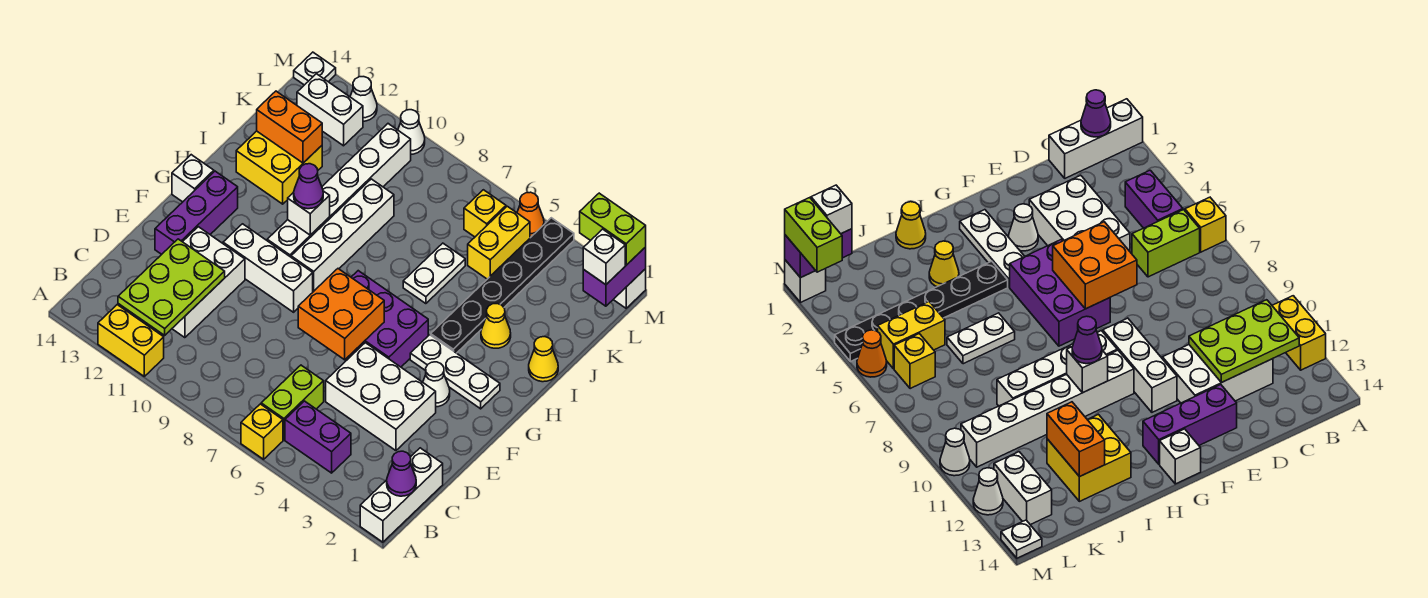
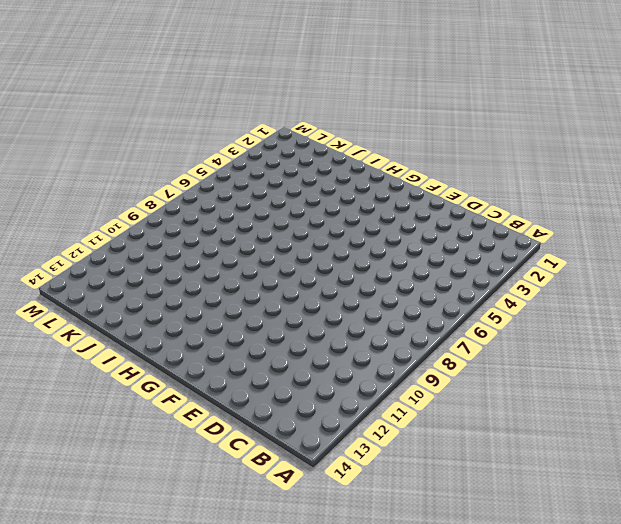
none -> white brick A1:C1 level 1
none -> yellow brick A6 level 1
none -> yellow brick A11:A12 level 1
none -> purple brick B4:B5 level 1

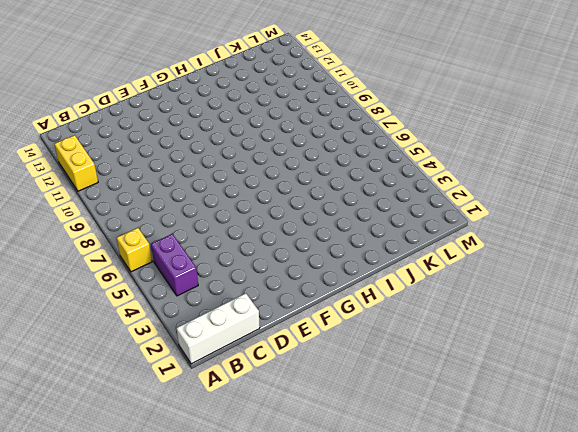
none -> lime brick B6:C6 level 1
none -> white brick C11:E12 level 1
none -> white brick D3:E5 level 1
none -> purple brick E13:G13 level 1

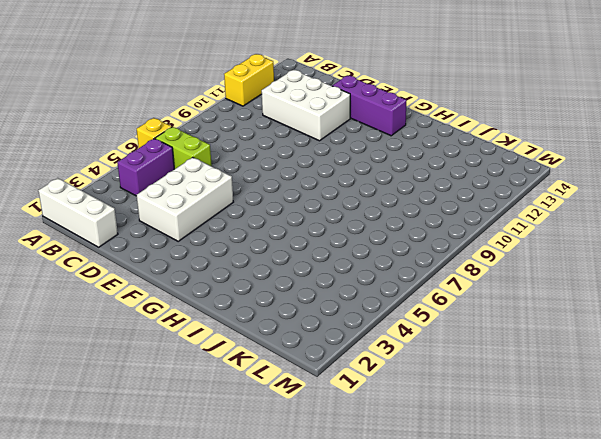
none -> white cone F3 level 1
none -> purple brick F5:G7 level 1
none -> white brick F9:F11 level 1
none -> white plate G2:G4 level 1

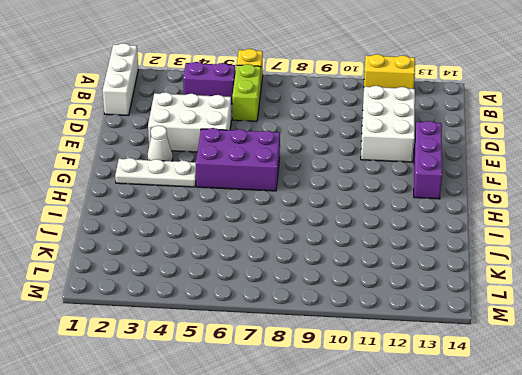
none -> white brick F9:F11 level 1
none -> white brick G9:J9 level 1
none -> white brick G10:L10 level 1
none -> white brick G14 level 1

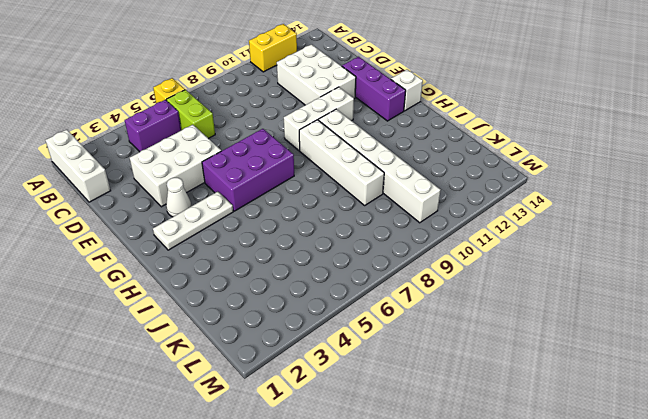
none -> black plate H4:M4 level 1
none -> yellow cone I1 level 1
none -> yellow cone I3 level 1
none -> white plate I6:J6 level 1

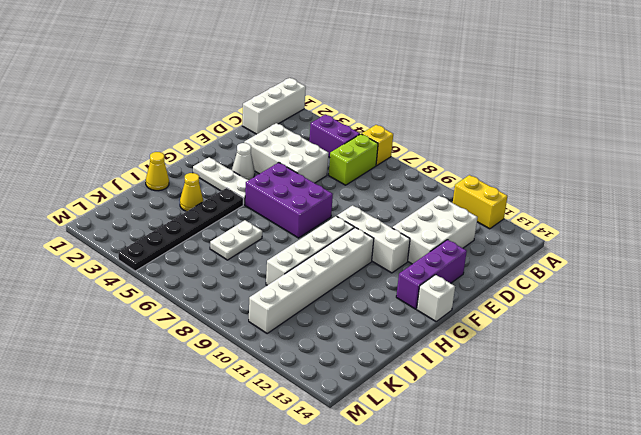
none -> yellow brick I12:J13 level 1
none -> yellow brick K5:L5 level 1
none -> yellow brick L6 level 1
none -> white brick L12:L13 level 1

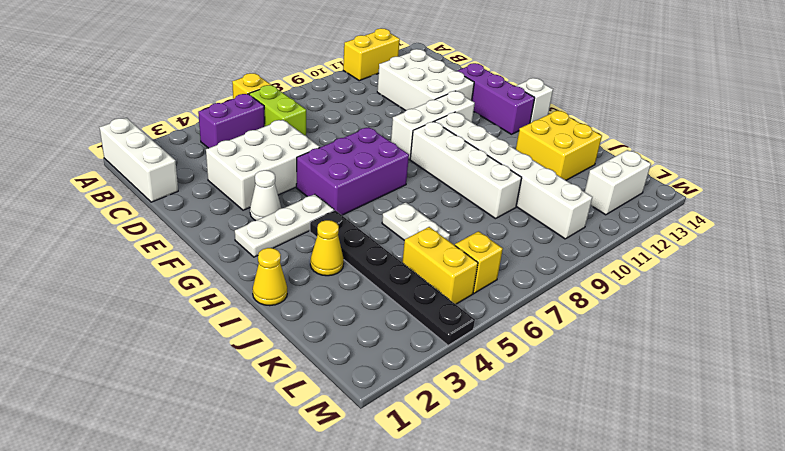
none -> white brick M1 level 1
none -> orange cone M5 level 1
none -> white cone M10 level 1
none -> white cone M12 level 1

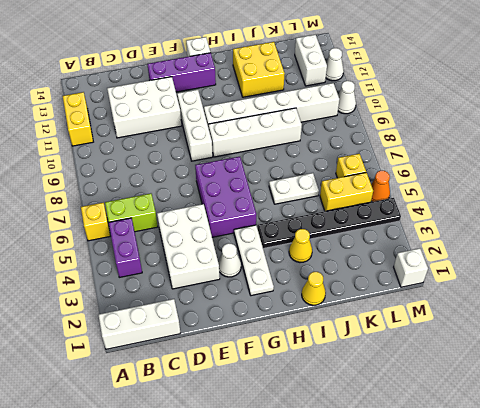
none -> white plate M14 level 1
none -> purple cone B1 level 2
none -> lime plate B11:D12 level 2
none -> orange brick E6:F7 level 2

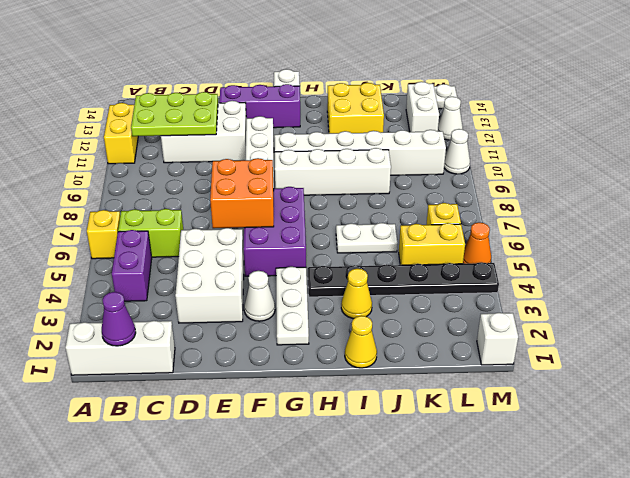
none -> white brick H10 level 2
none -> orange brick J12:J13 level 2
none -> purple brick L1:M1 level 2
none -> purple cone H10 level 3

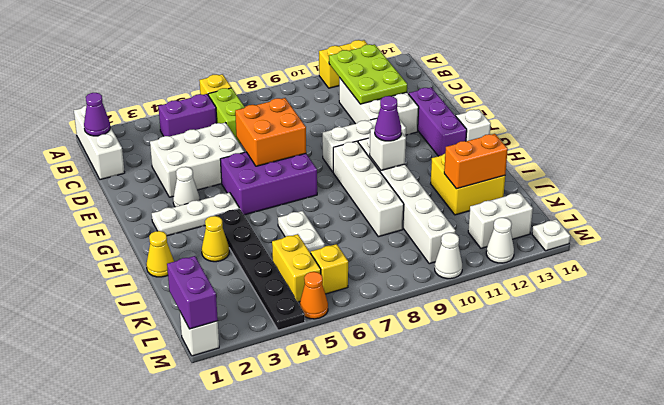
none -> white brick L1 level 3
none -> lime brick M1:M2 level 3

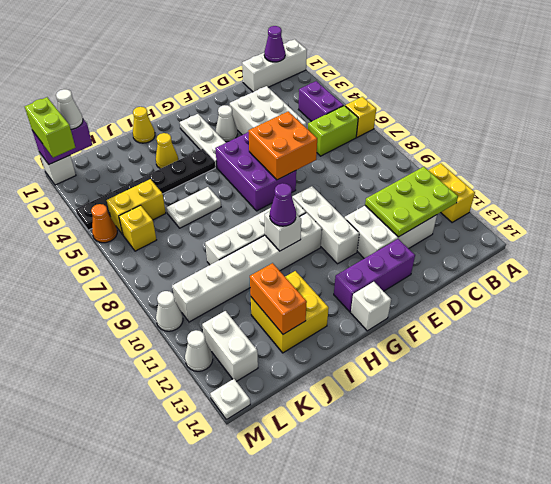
white cone L1 level 3 -> white brick L1 level 3

